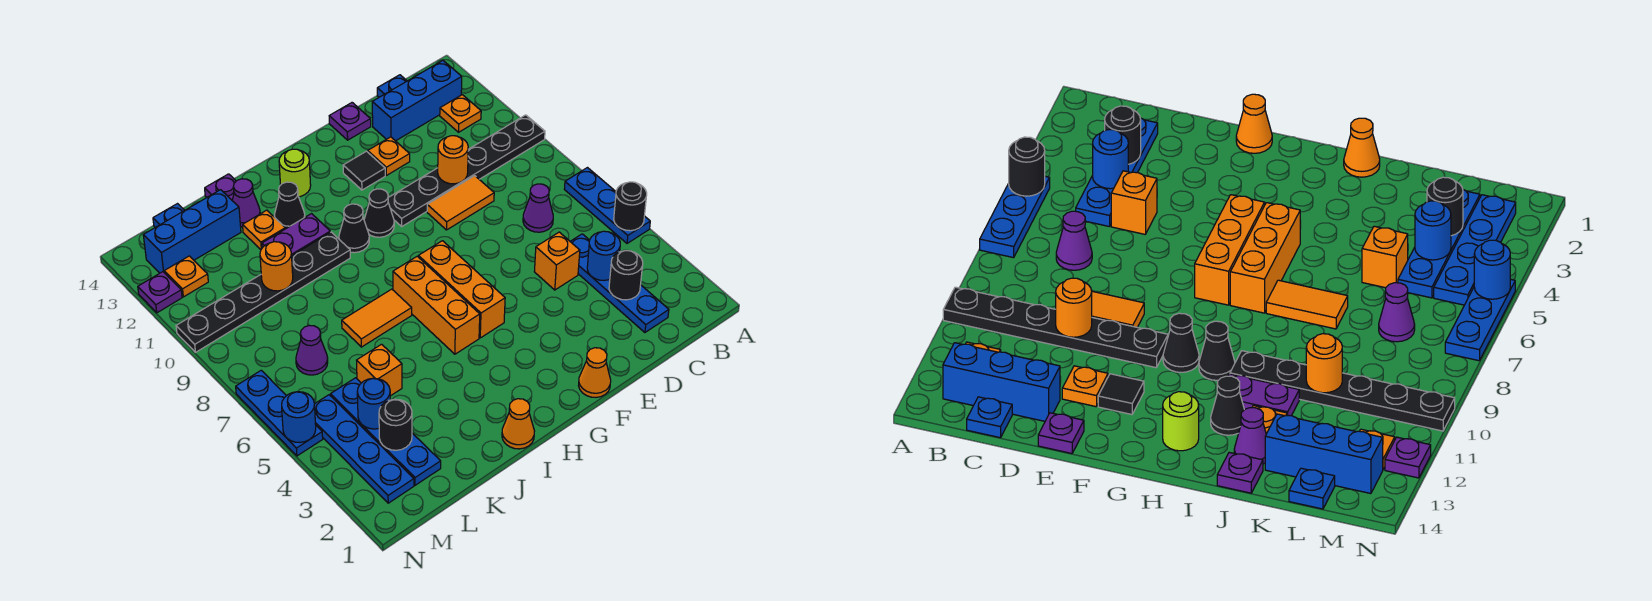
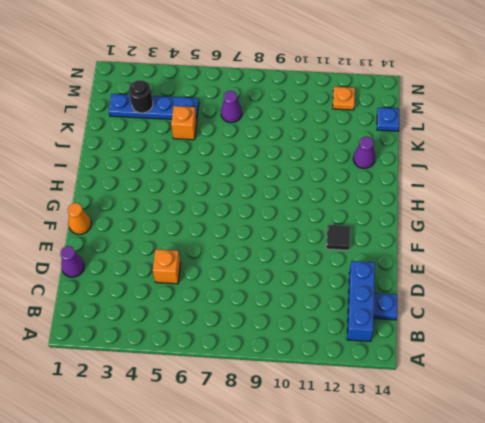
purple cone D1 level 1 -> purple cone C7 level 1
none -> blue plate A5:A7 level 1
none -> black plate A10:F10 level 1
none -> orange plate B12 level 1
none -> blue plate C2:C5 level 1

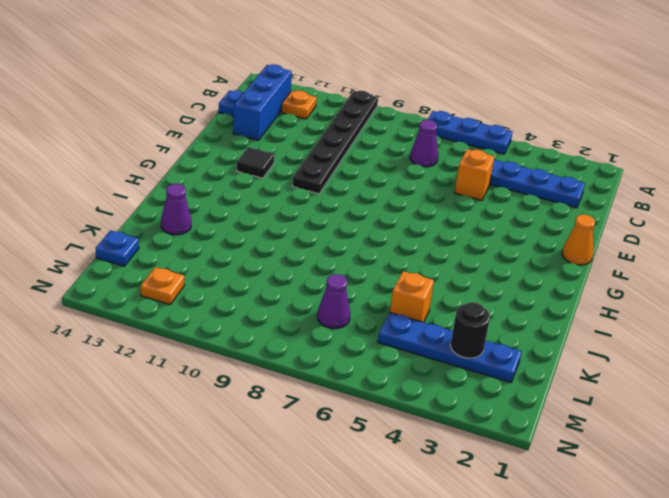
none -> orange tile D9:E9 level 1
none -> orange plate E12 level 1
none -> purple plate E14 level 1
none -> orange brick G5:G7 level 1

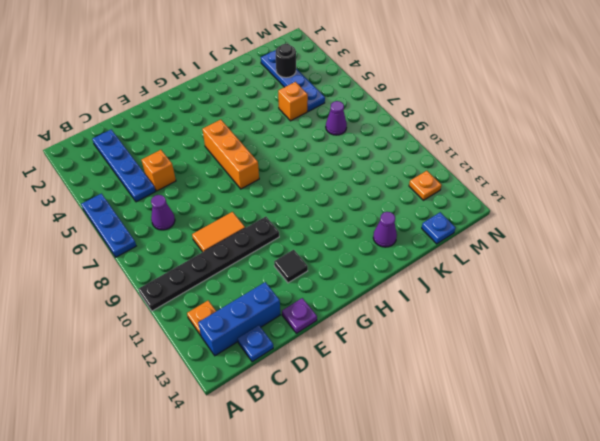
none -> orange plate E12 level 1
none -> orange cone F1 level 1
none -> black cone G10 level 1
none -> orange brick H5:H7 level 1

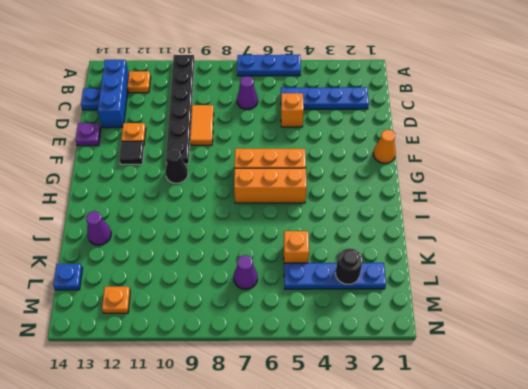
none -> black cone H10 level 1
none -> lime round brick H13 level 1
none -> orange cone I1 level 1
none -> orange tile I7:J7 level 1

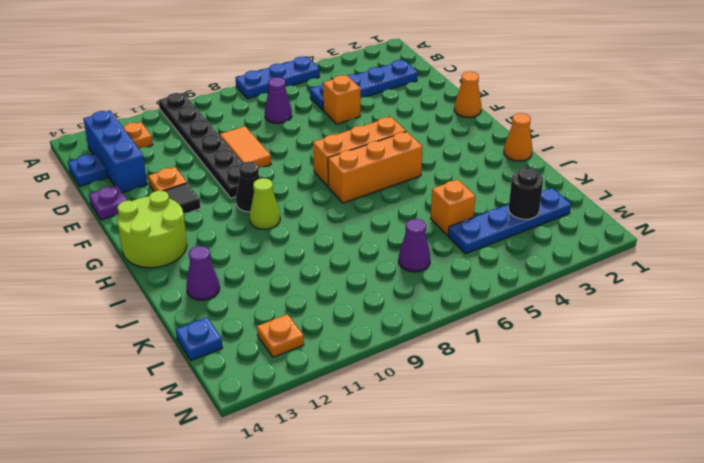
lime round brick G13:H14 level 1 -> lime round brick H13 level 1
lime cone H10 level 1 -> black cone H10 level 1
none -> orange tile I7:J7 level 1
none -> black plate I10:N10 level 1
none -> purple plate I11:J11 level 1
none -> black cone I12 level 1

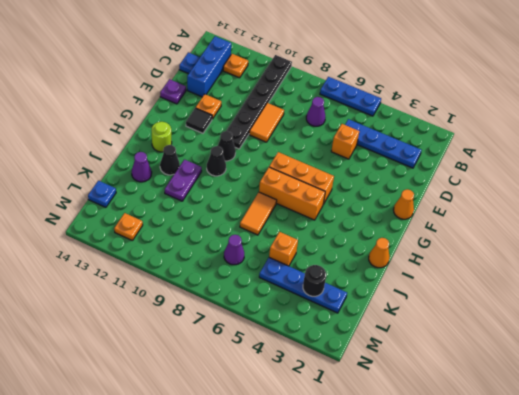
none -> black plate I10:N10 level 1
none -> orange plate J12 level 1
none -> purple plate J14 level 1
none -> blue brick K13:M13 level 1

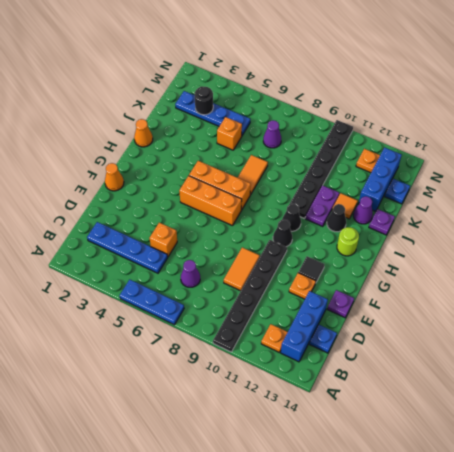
orange tile J12 level 1 -> orange plate J12 level 1
none -> blue plate M2:M5 level 1
none -> blue plate N5:N7 level 1
none -> purple plate N12 level 1
none -> black round brick A5 level 2

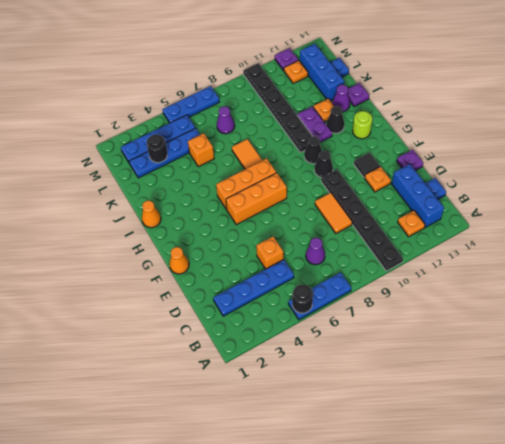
none -> black round brick C3 level 2
none -> blue round brick C4 level 2
none -> orange round brick D10 level 2
none -> orange round brick K10 level 2

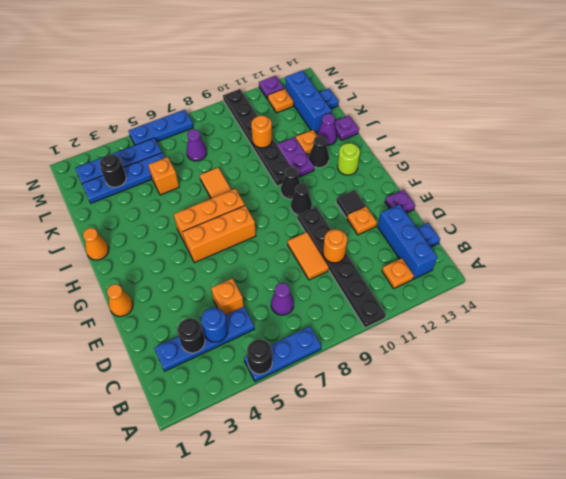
none -> blue round brick L4 level 2
none -> blue round brick N5 level 2

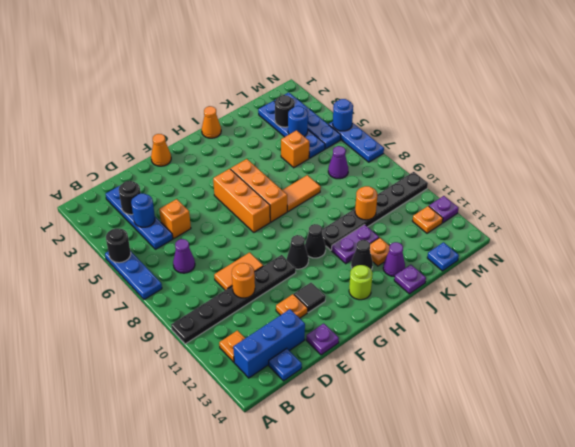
none -> blue brick K13:M13 level 1

